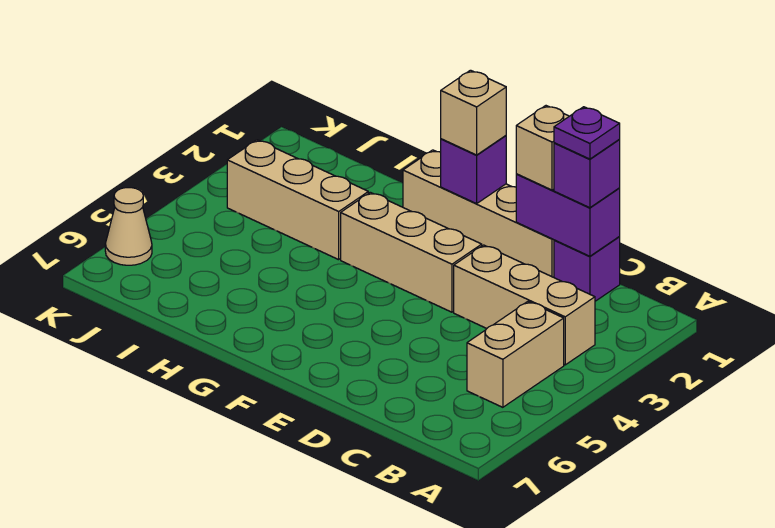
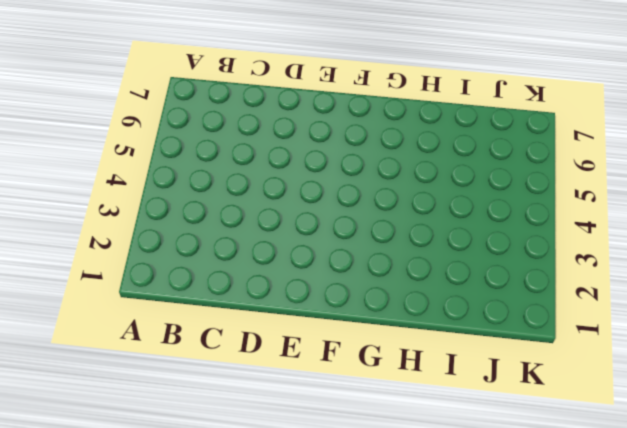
none -> tan brick B3:D3 level 1
none -> tan brick B4:B5 level 1
none -> purple brick C1 level 1

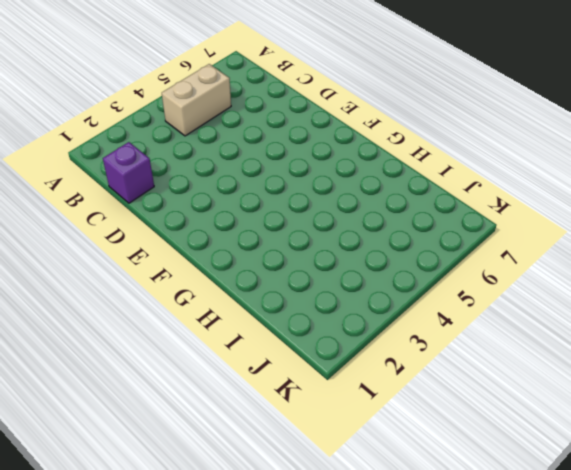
none -> tan brick B3:D3 level 1
none -> tan brick D1:G1 level 1
none -> tan brick E3:G3 level 1

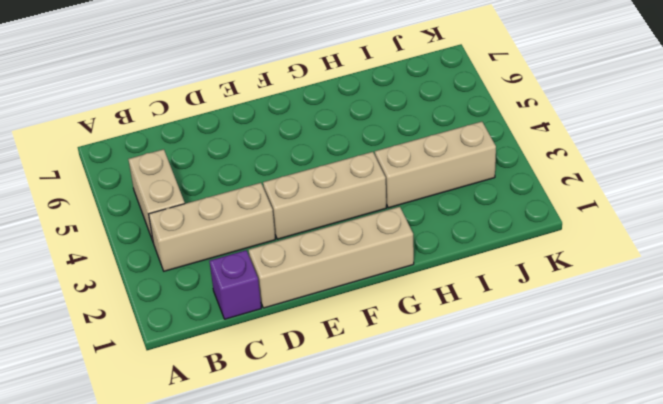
none -> tan cone K6 level 1
none -> purple brick C1:D1 level 2
none -> purple brick F1 level 2

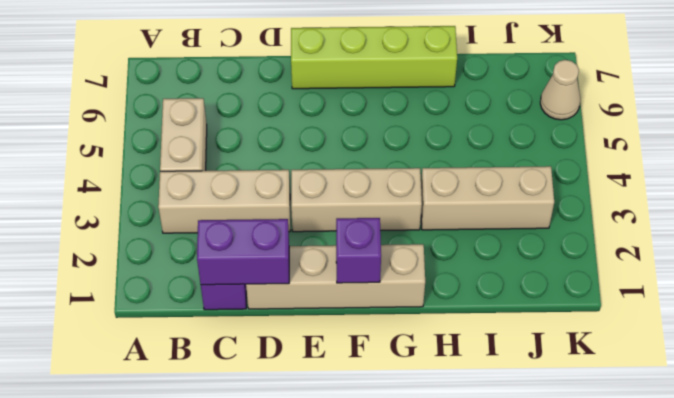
lime brick E7:H7 level 1 -> none
none -> purple brick C1 level 3
none -> tan brick D1 level 3
none -> tan brick F1 level 3

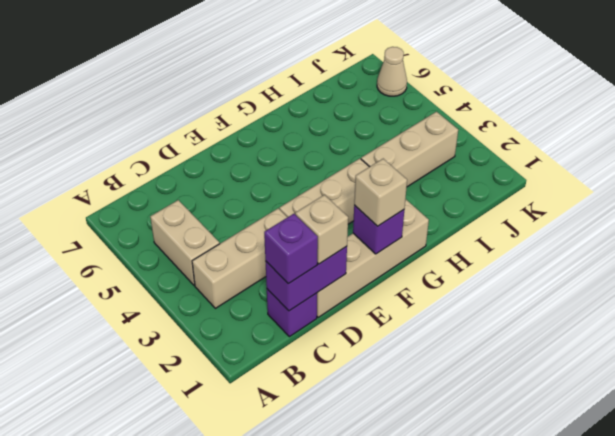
none -> purple plate C1 level 4

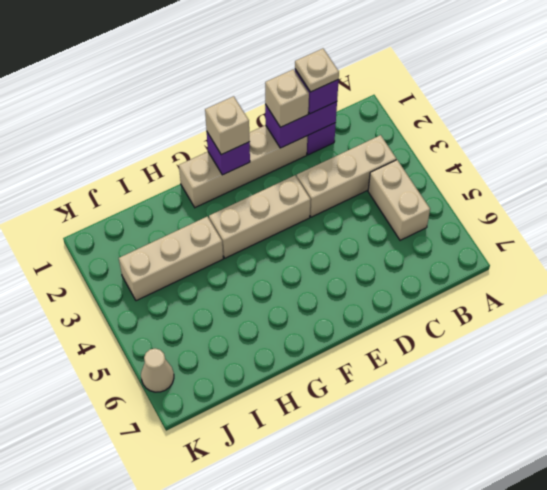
tan plate C1 level 4 -> purple plate C1 level 4

